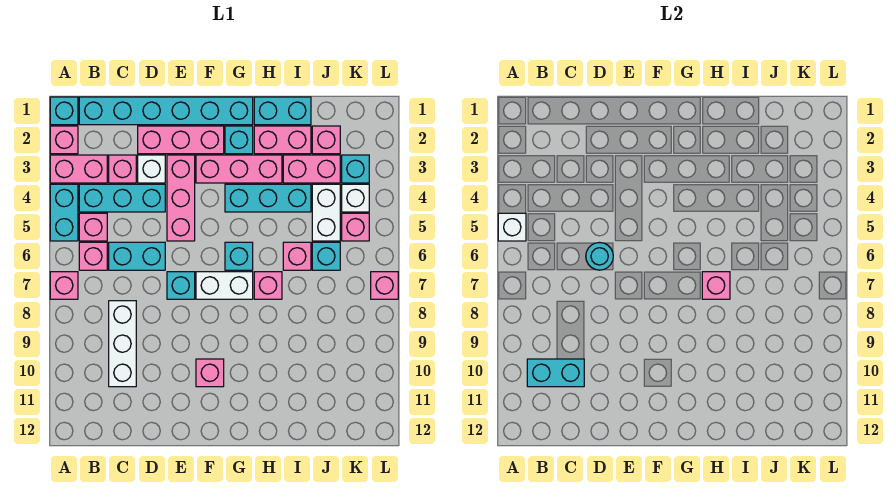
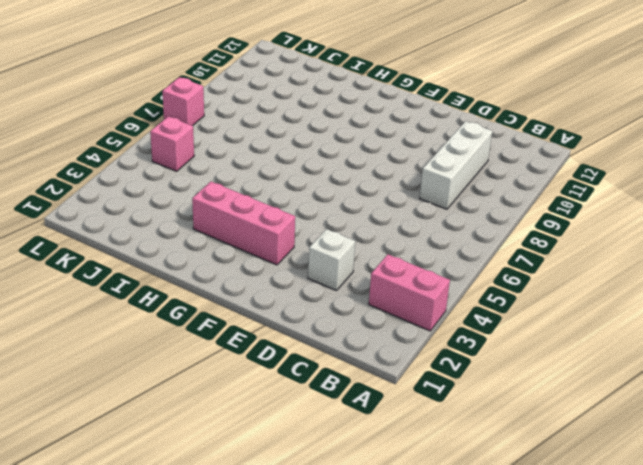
none -> cyan brick A1 level 1
none -> pink brick A2 level 1
none -> cyan brick A4:A5 level 1
none -> pink brick A7 level 1

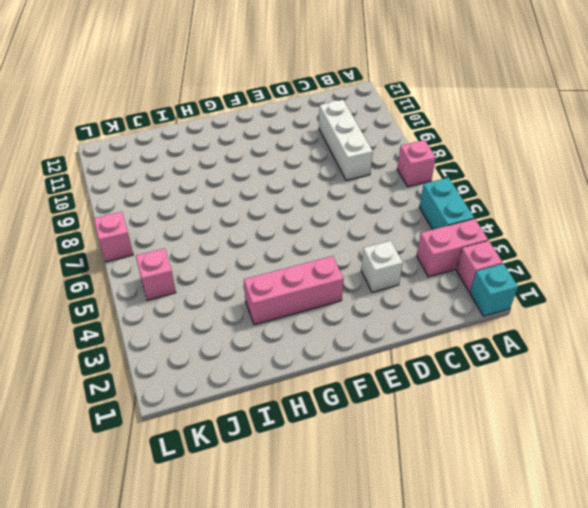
none -> cyan brick B1:G1 level 1
none -> cyan brick B4:D4 level 1
none -> pink brick B5 level 1
none -> pink brick B6 level 1

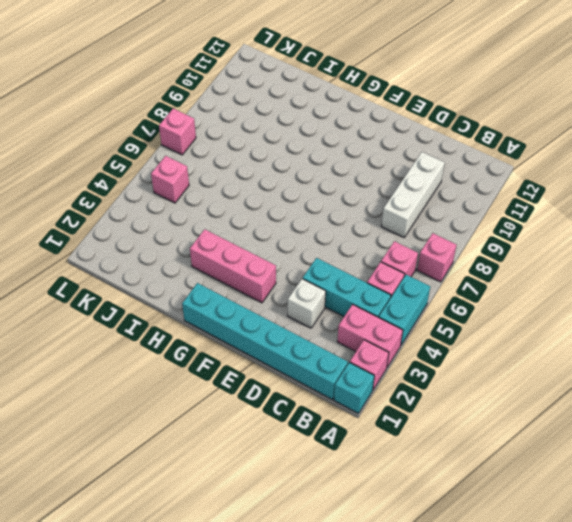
none -> pink brick C3 level 1
none -> cyan brick C6:D6 level 1
none -> pink brick D2:F2 level 1
none -> pink brick E3:E5 level 1

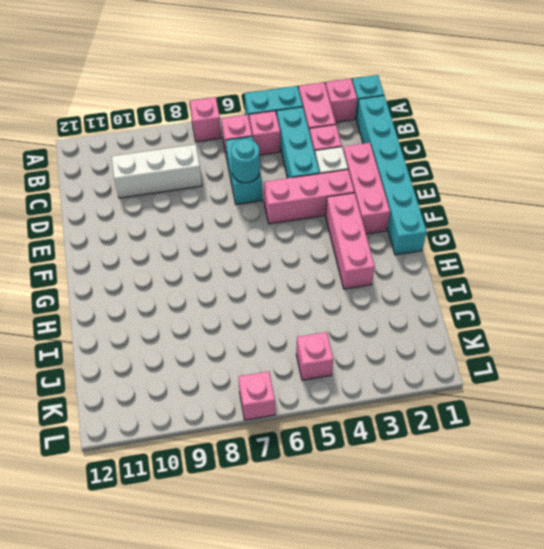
none -> cyan brick E7 level 1
none -> white brick F7:G7 level 1
none -> pink brick F10 level 1
none -> cyan brick G2 level 1

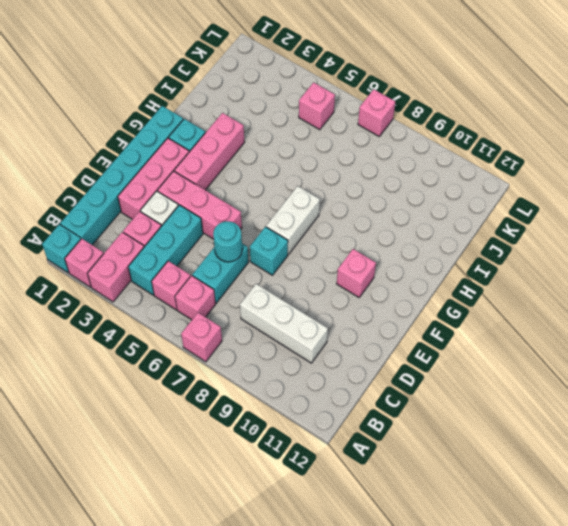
none -> cyan brick A4:A5 level 1
none -> cyan brick G4:I4 level 1
none -> cyan brick G6 level 1
none -> cyan brick H1:I1 level 1

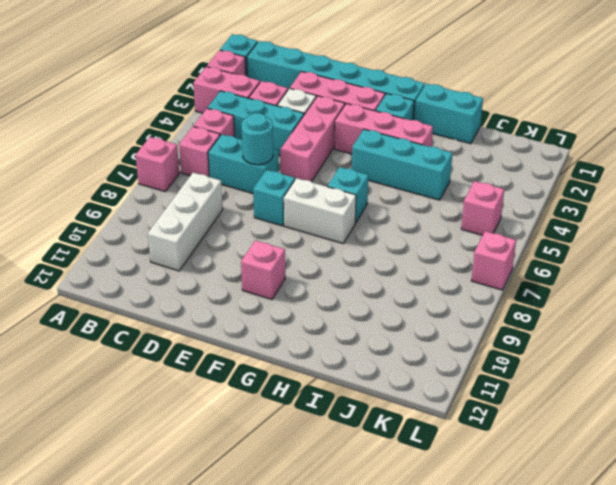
none -> cyan brick A4:A5 level 1
none -> pink brick H2:I2 level 1
none -> pink brick H7 level 1
none -> pink brick I3:J3 level 1

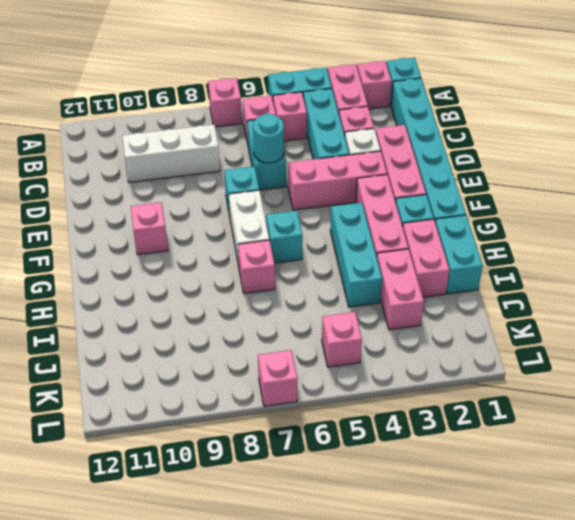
none -> pink brick I6 level 1
none -> pink brick J2 level 1
none -> white brick J4:J5 level 1
none -> cyan brick J6 level 1

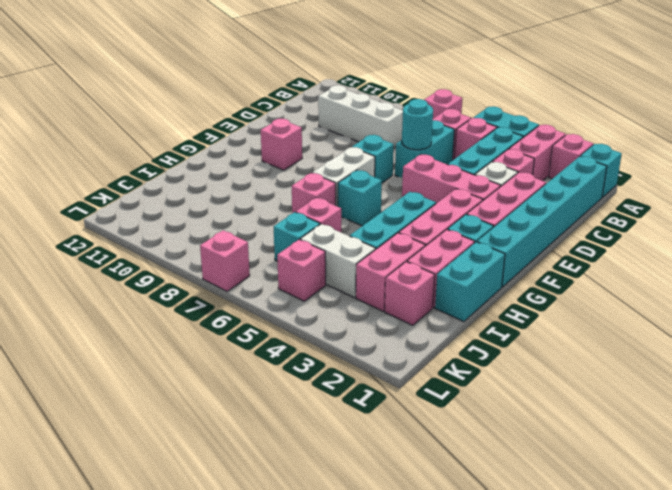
none -> cyan brick K3 level 1
none -> white brick K4 level 1
none -> white brick A5 level 2
none -> cyan brick B10:C10 level 2

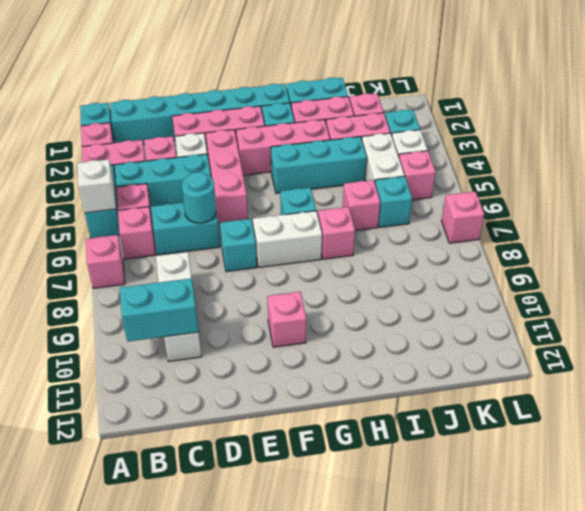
none -> pink brick H7 level 2

